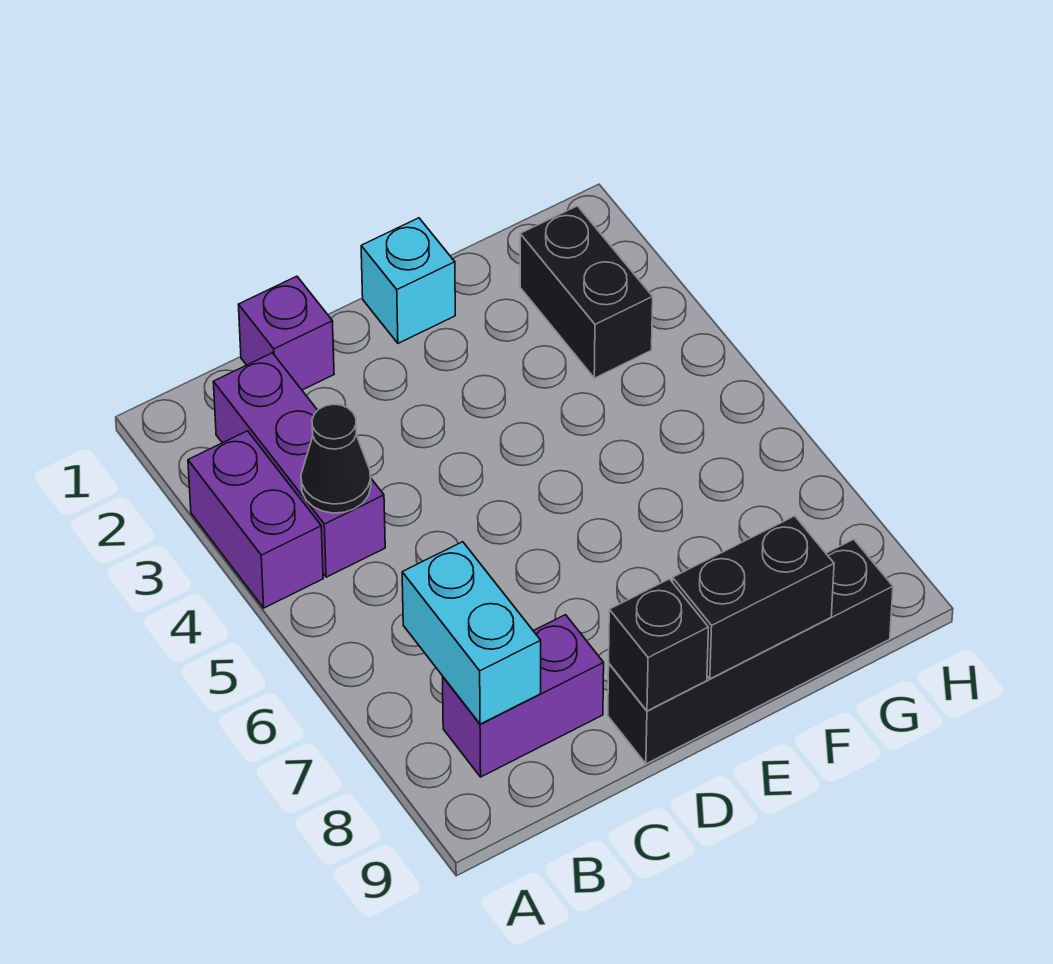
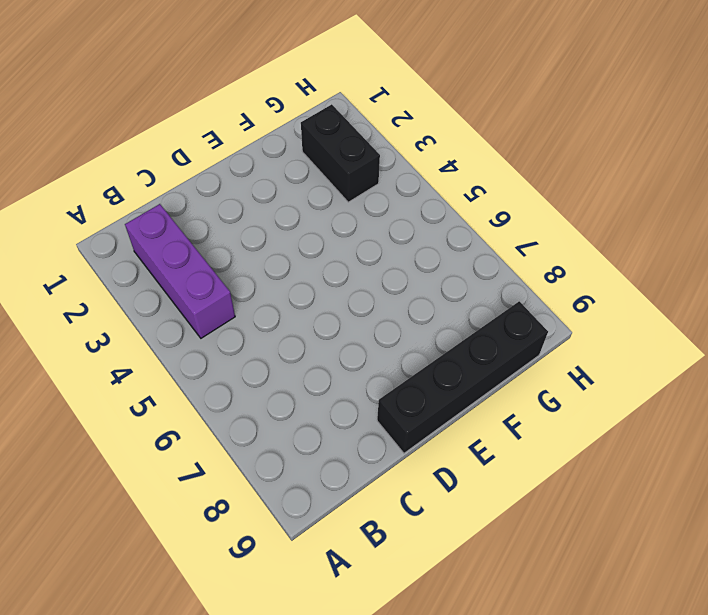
none -> purple brick A3:A4 level 1
none -> purple brick B8:C8 level 1

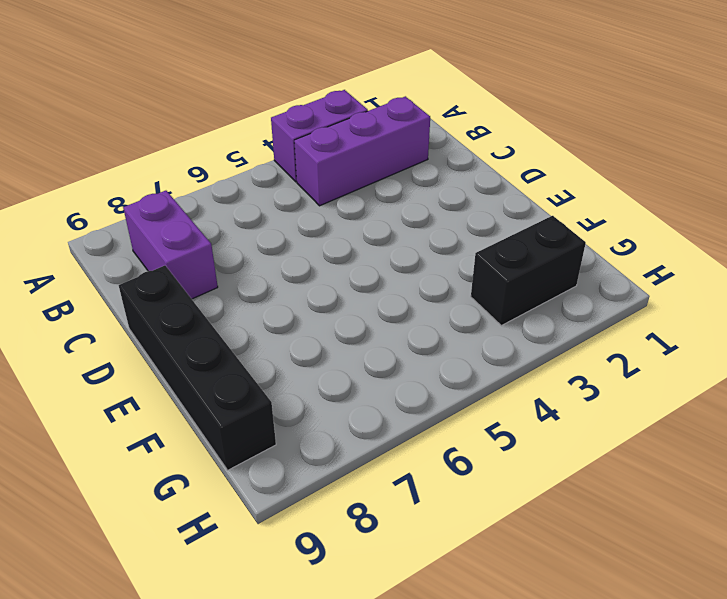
none -> purple brick C1 level 1
none -> cyan brick E1 level 1

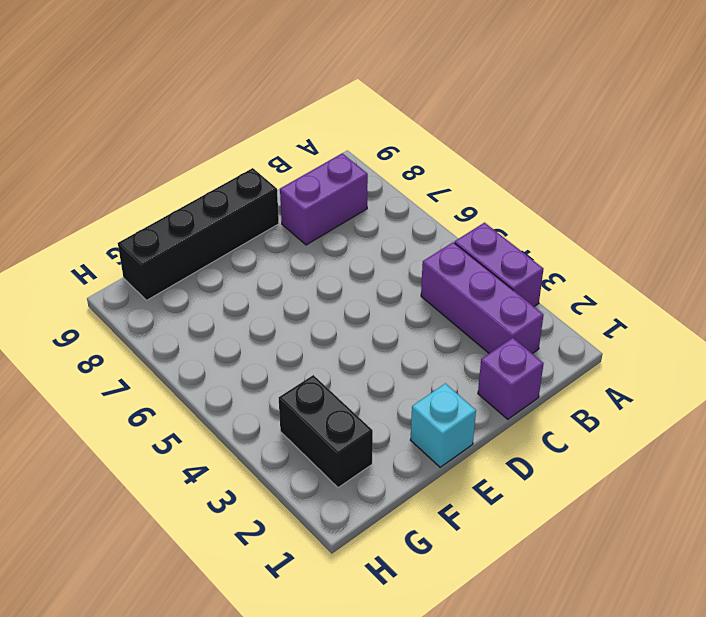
none -> black cone B4 level 2
none -> cyan brick B7:B8 level 2

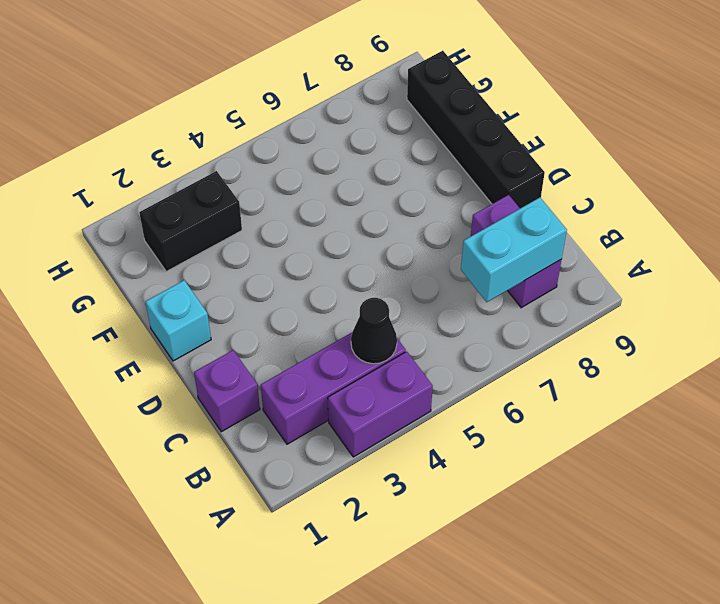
none -> black brick D9 level 2
none -> black brick E9:F9 level 2

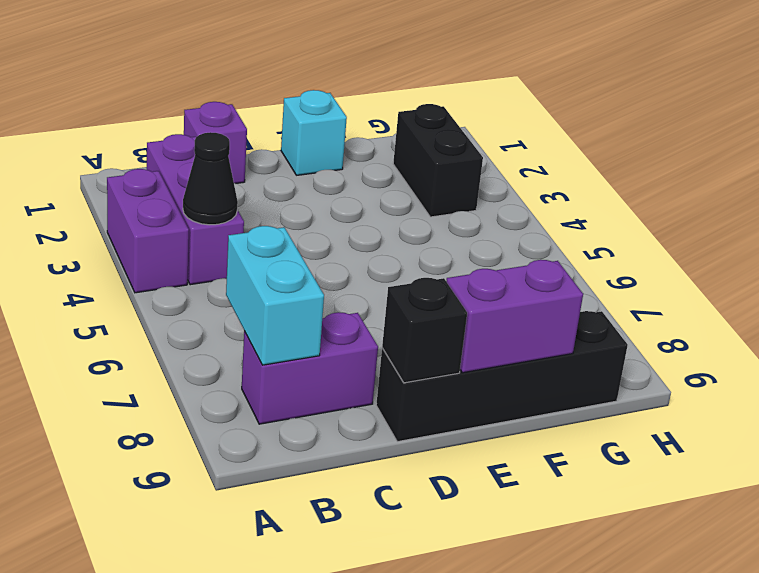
purple brick E9:F9 level 2 -> black brick E9:F9 level 2

